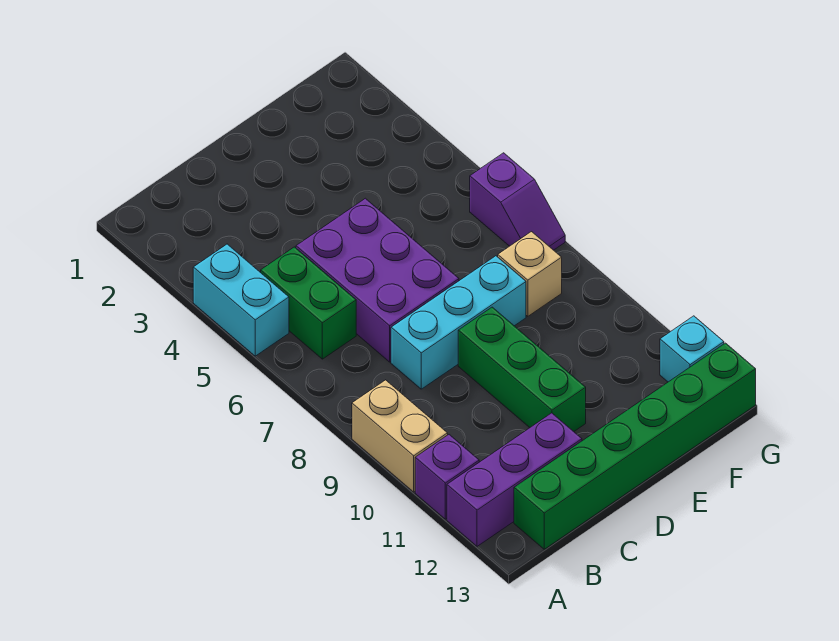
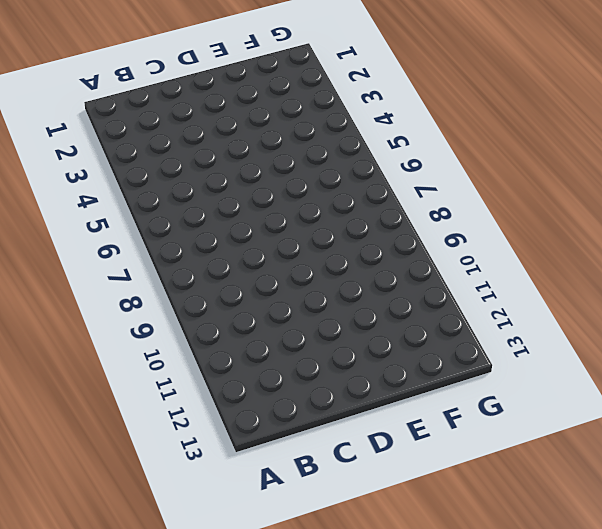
none -> cyan brick A4:A5 level 1
none -> tan brick A9:A10 level 1
none -> purple brick A11 level 1

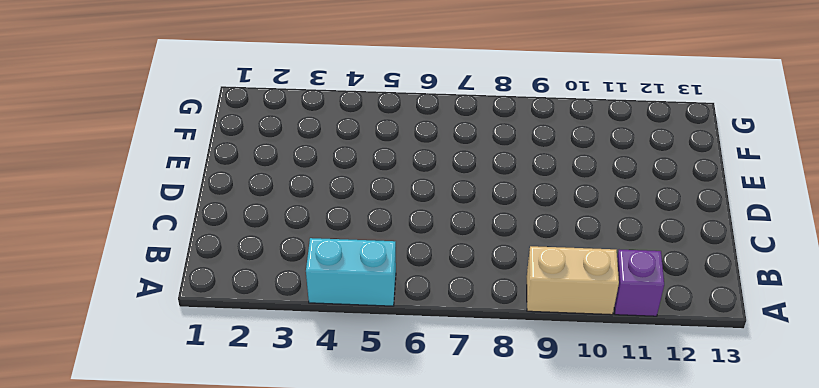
none -> purple brick A12:C12 level 1
none -> green brick B5:B6 level 1
none -> green brick B13:G13 level 1

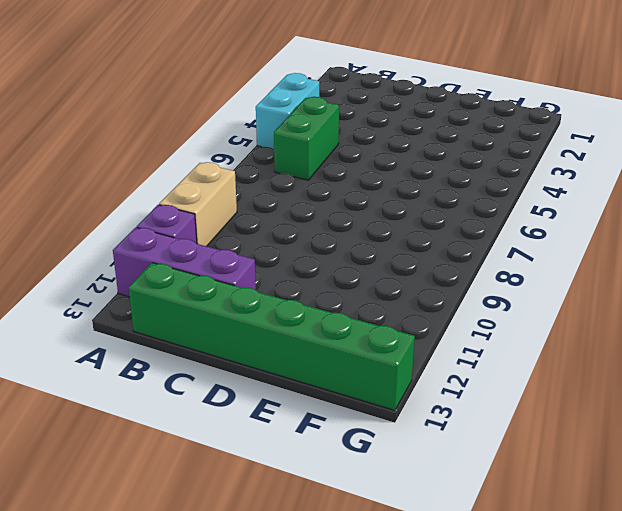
none -> purple brick C5:D7 level 1
none -> cyan brick C8:E8 level 1
none -> green brick D9:D11 level 1

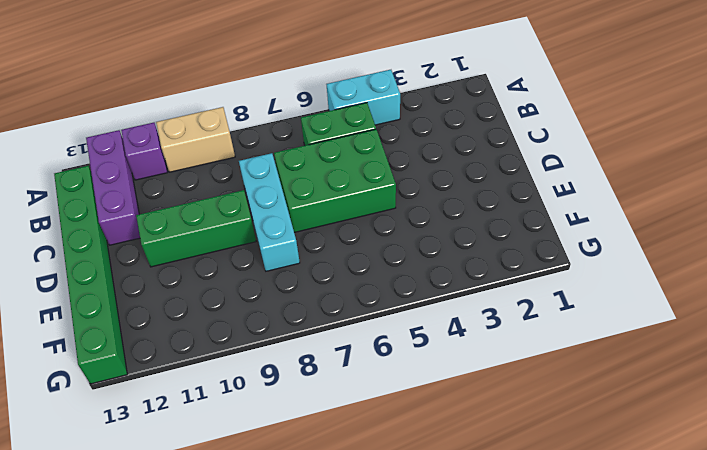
green brick C5:D7 level 1 -> purple brick C5:D7 level 1
none -> tan brick F8 level 1
none -> purple slope G6:G7 level 1 top 6
none -> cyan brick G12 level 1

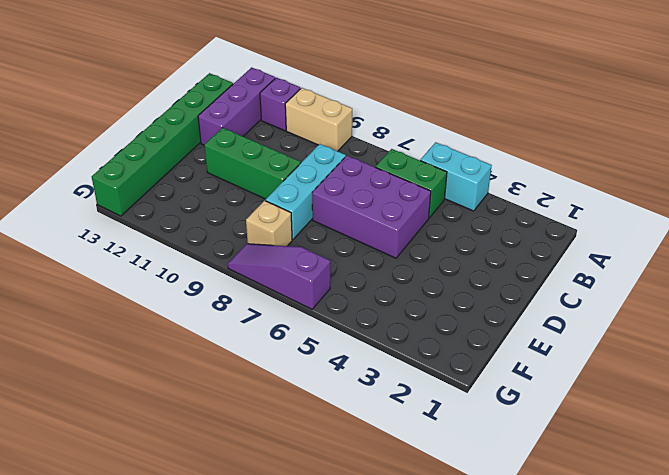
purple slope G6:G8 level 1 top 6 -> purple slope G6:G7 level 1 top 6
none -> cyan brick G12 level 1

